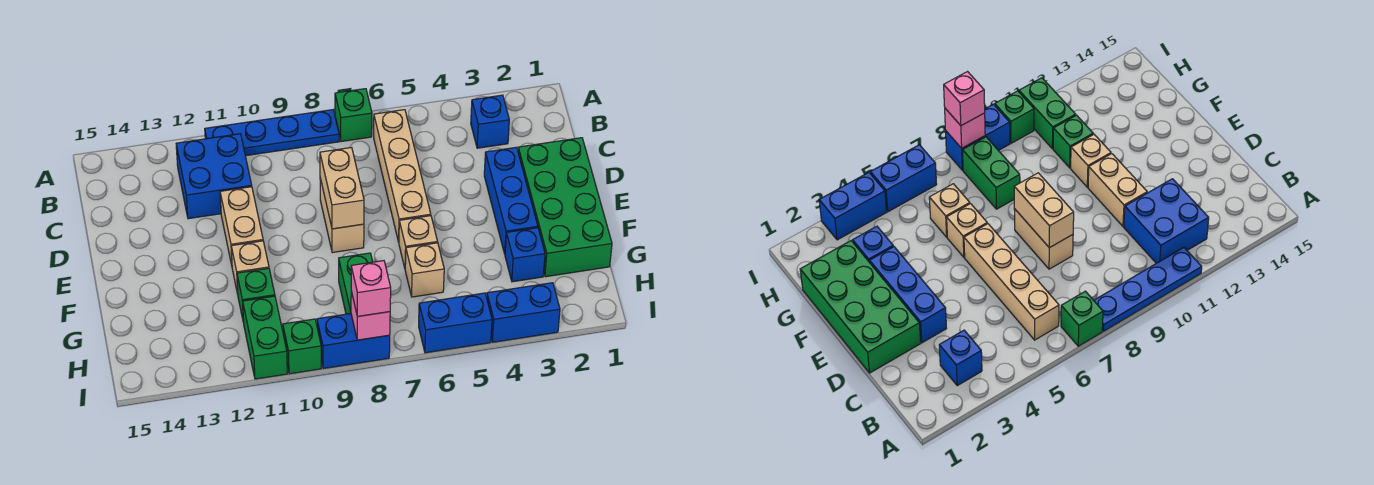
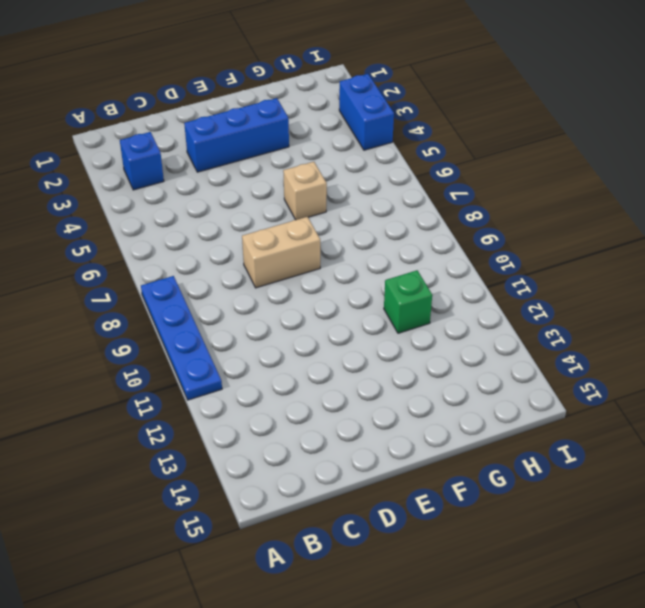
none -> green brick A7 level 1
none -> tan brick B6:E6 level 1
none -> blue brick B11:C12 level 1

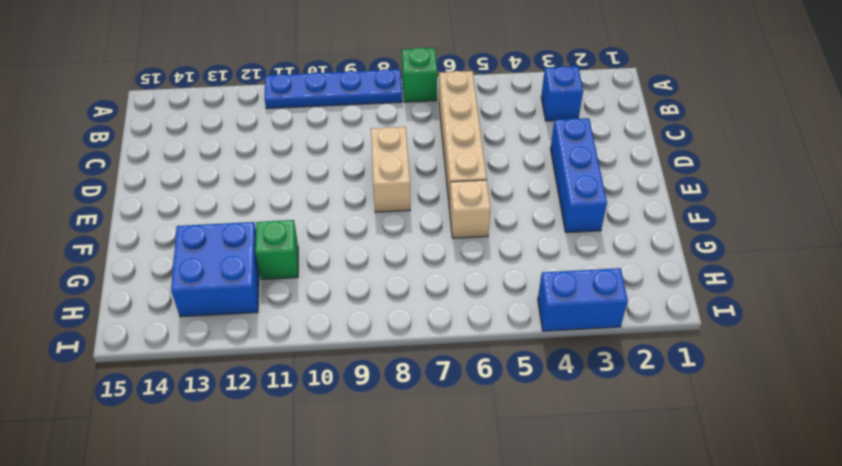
blue brick G12:H13 level 1 -> blue brick B11:C12 level 1
none -> green brick D1:G2 level 1
none -> tan brick D11:E11 level 1
none -> tan brick F11 level 1

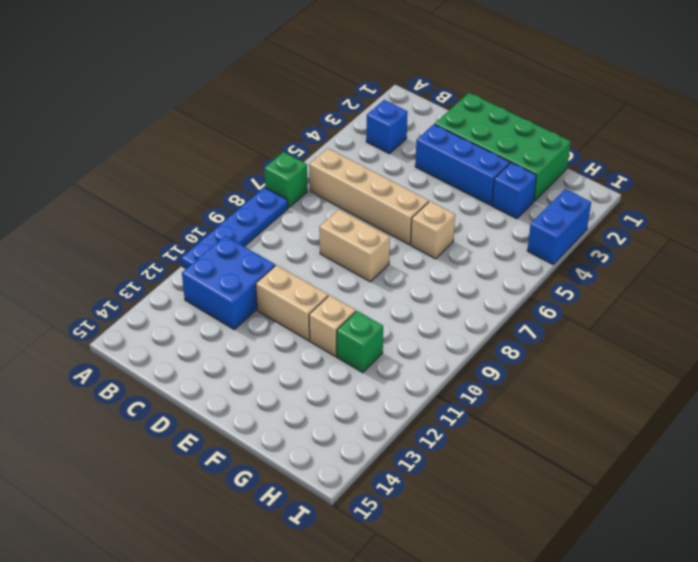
none -> tan brick G6 level 1
none -> green brick G8:H8 level 1
none -> green brick H11:I11 level 1

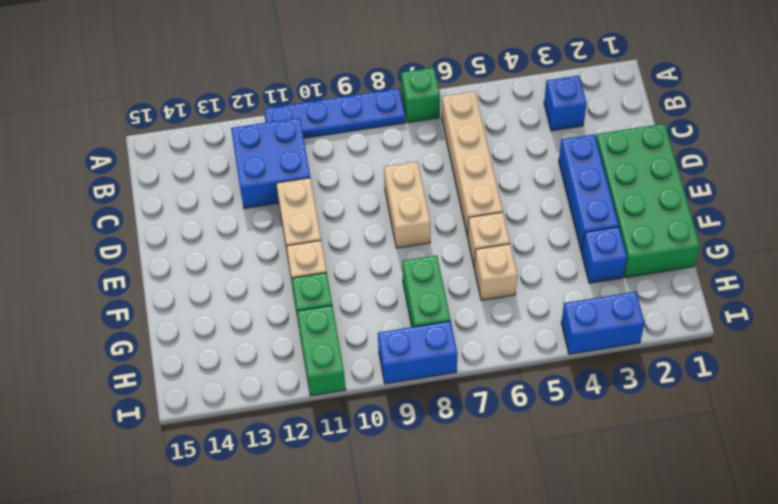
none -> blue brick I5:I6 level 1
none -> green brick I10 level 1
none -> tan brick D8:E8 level 2

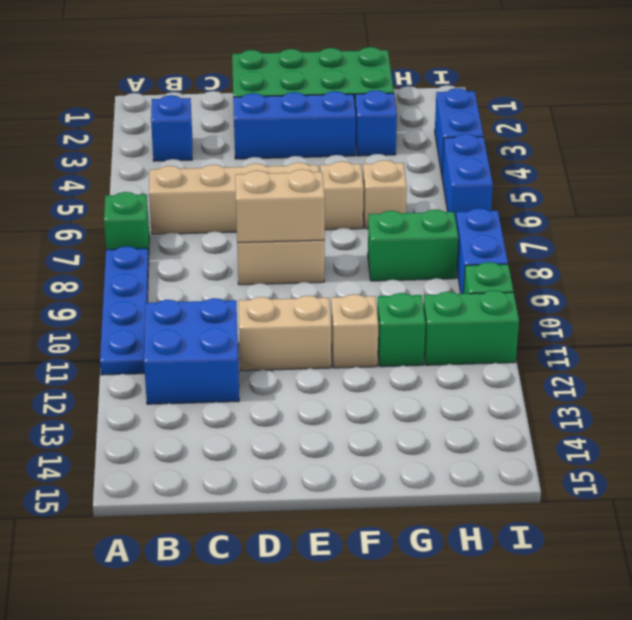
none -> pink brick I8 level 2
none -> pink brick I8 level 3

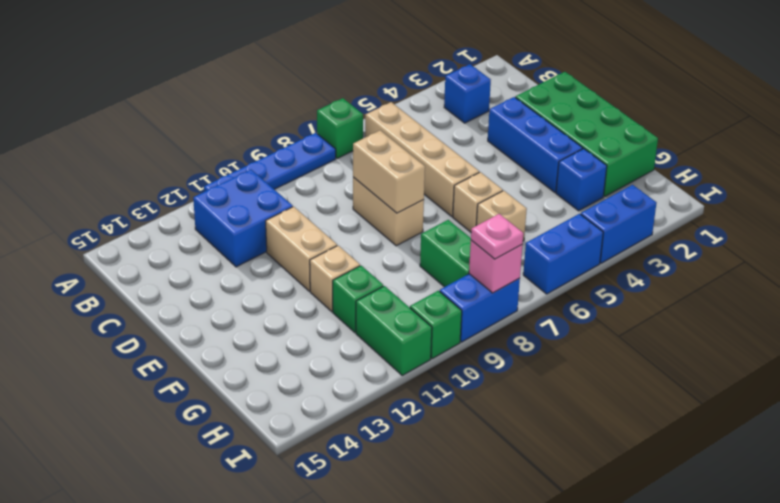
pink plate I8 level 3 -> pink brick I8 level 3

